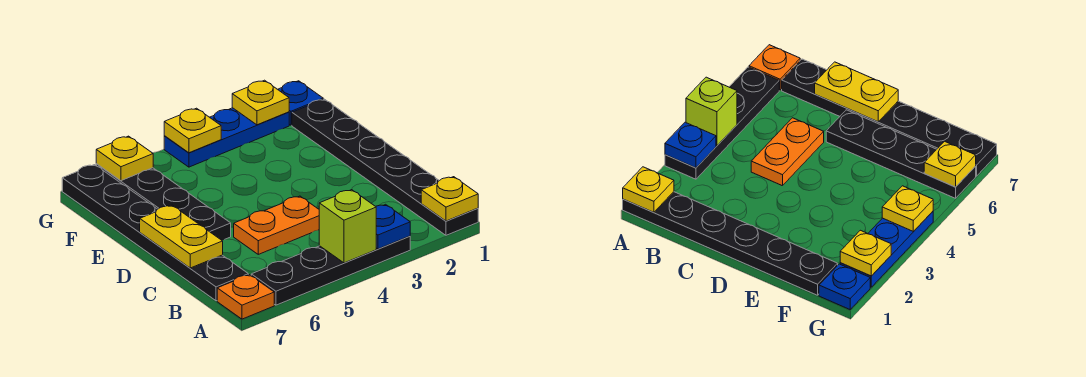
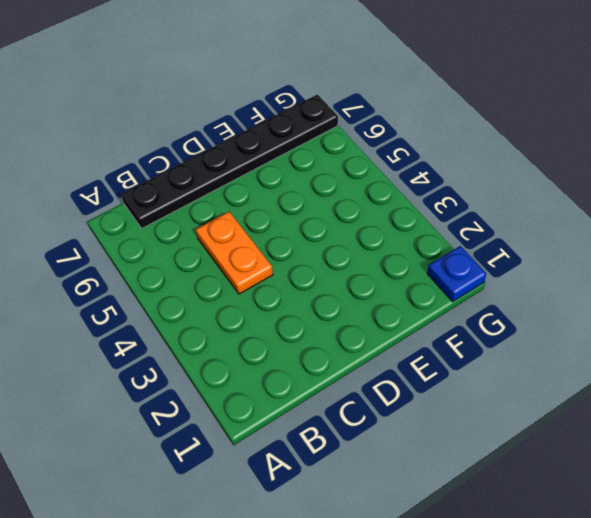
none -> black plate A1:F1 level 1
none -> black plate A3:A6 level 1
none -> orange plate A7 level 1

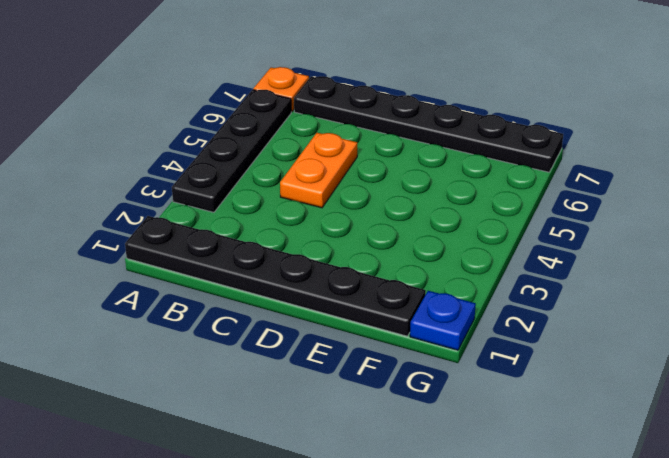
none -> black plate D6:G6 level 1
none -> blue plate G2:G4 level 1
none -> yellow plate A1 level 2

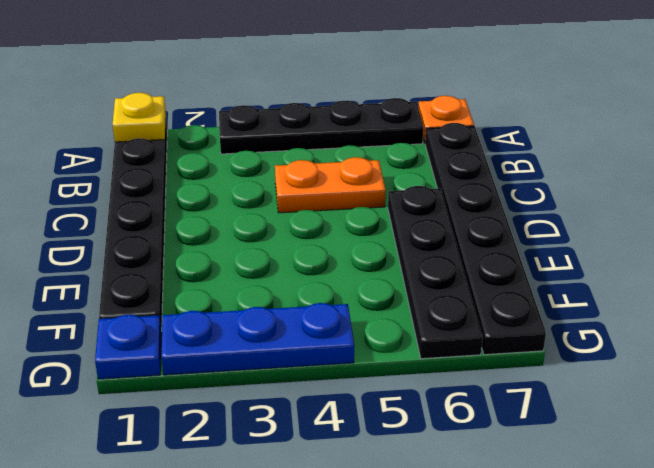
none -> blue plate A3 level 2
none -> lime brick A4 level 2
none -> yellow plate C7:D7 level 2

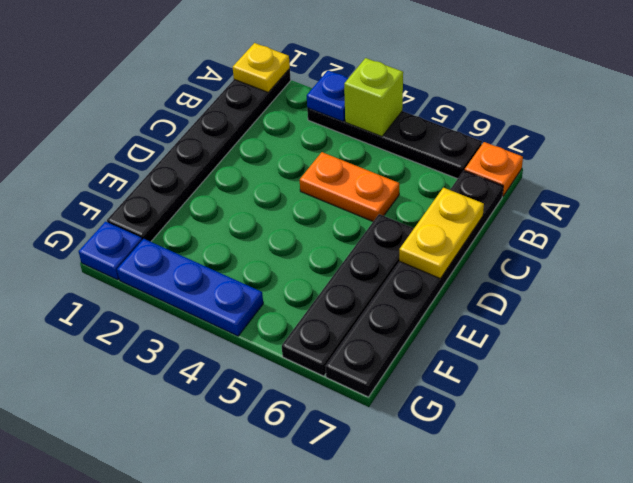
none -> yellow plate G2 level 2
none -> yellow plate G4 level 2
none -> yellow plate G6 level 2

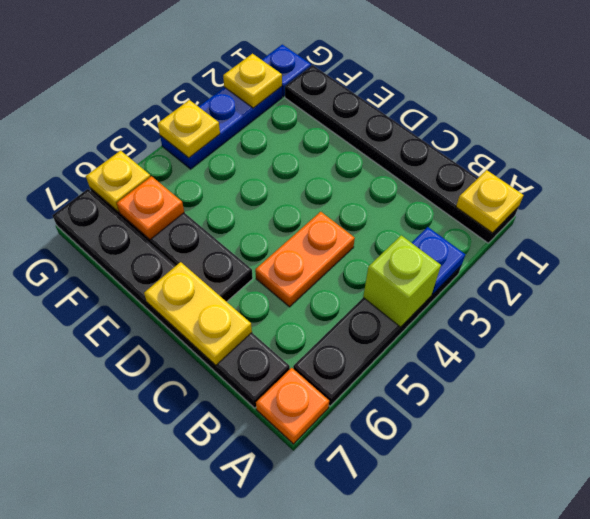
orange plate F6 level 2 -> none

